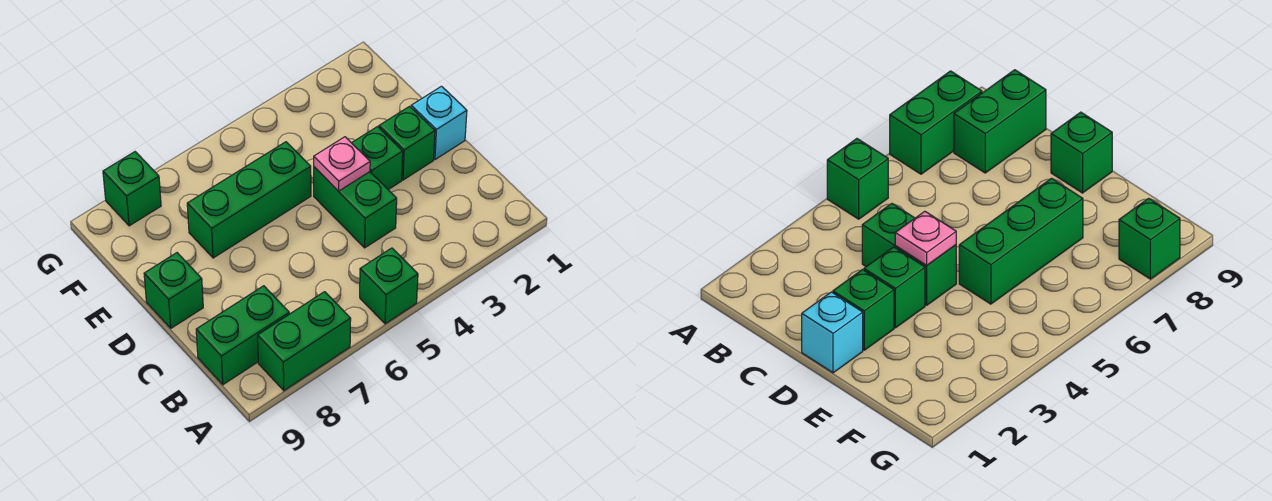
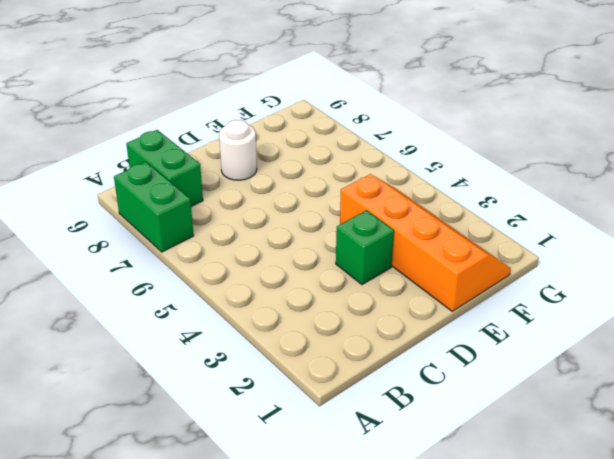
white round brick D8 level 1 -> none
orange slope E1:F4 level 1 top E -> none
none -> green brick A5 level 1
none -> green brick C4:D4 level 1

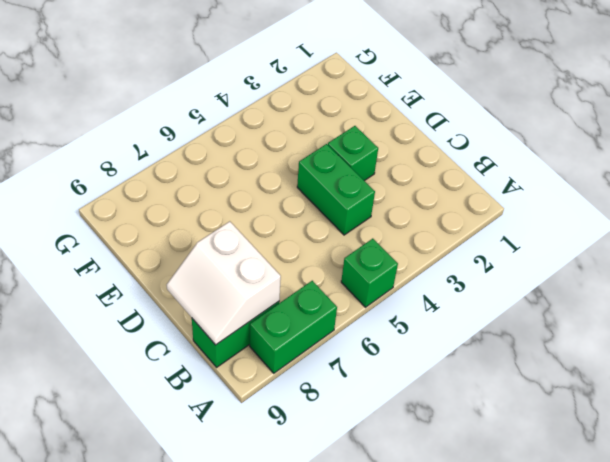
white slope B8:C9 level 2 top 8 -> none
none -> cyan brick D1 level 1
none -> green brick D2 level 1

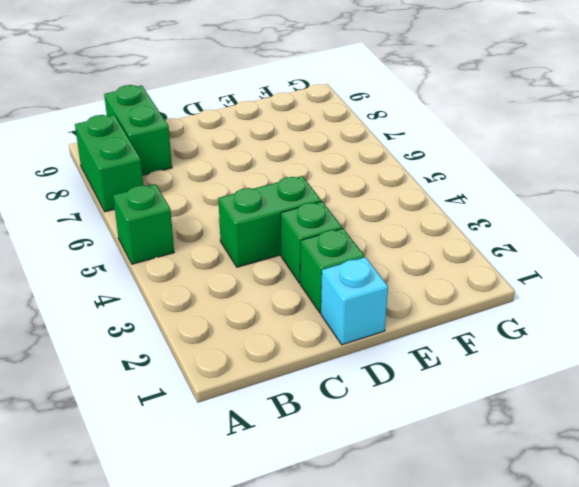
none -> green brick D9 level 1
none -> green brick E5:E7 level 1

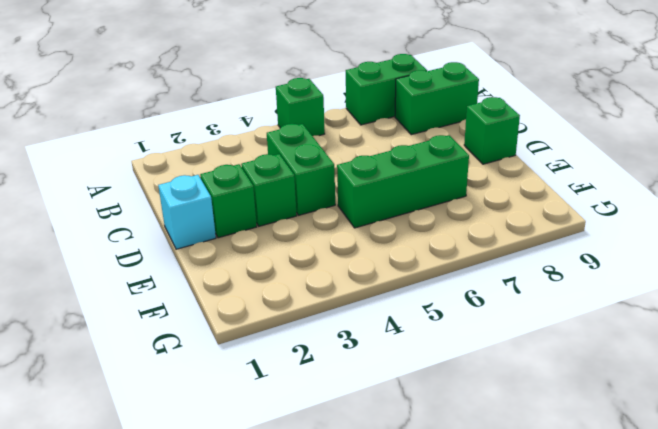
none -> green brick G8 level 1
none -> pink plate D4 level 2

